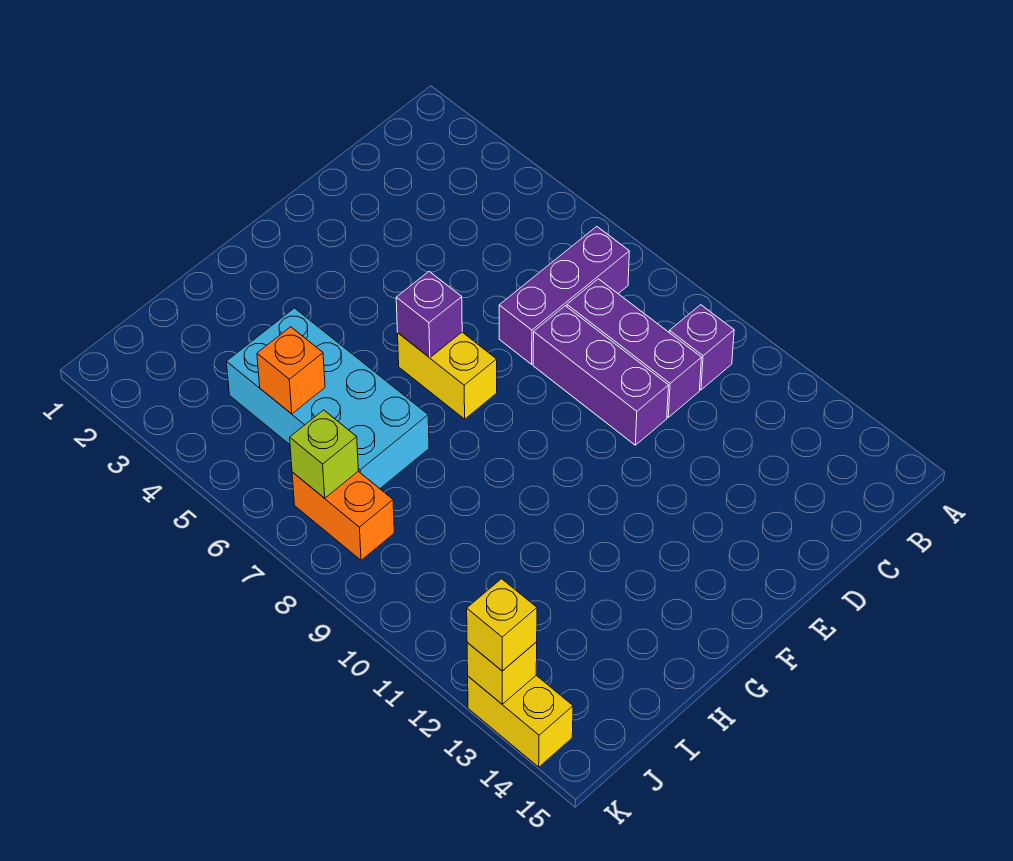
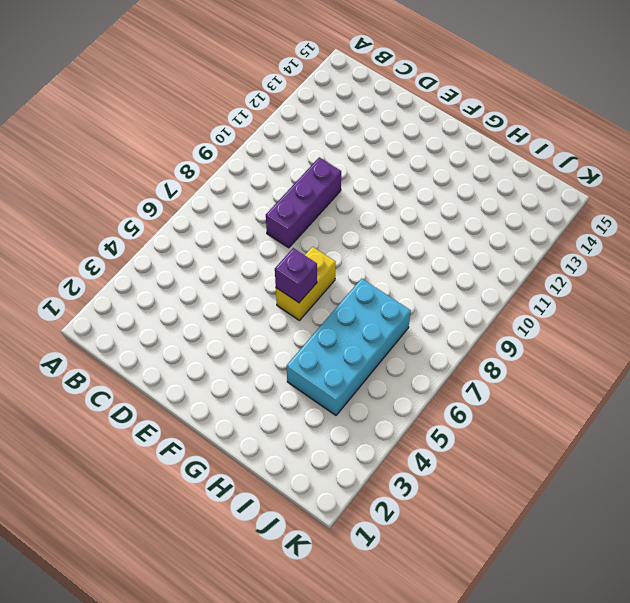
none -> purple brick B7:D7 level 1
none -> purple brick B10 level 1
none -> purple brick C8:C10 level 1

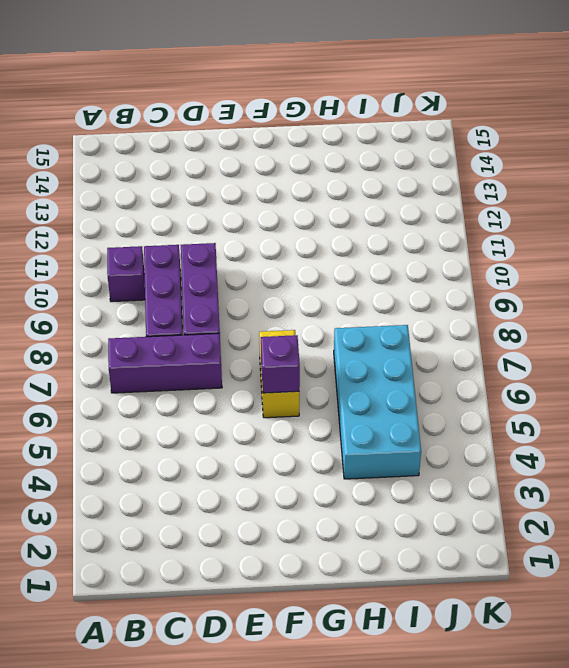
none -> orange brick J7:J8 level 1
none -> yellow brick K13:K14 level 1
none -> orange brick I5 level 2

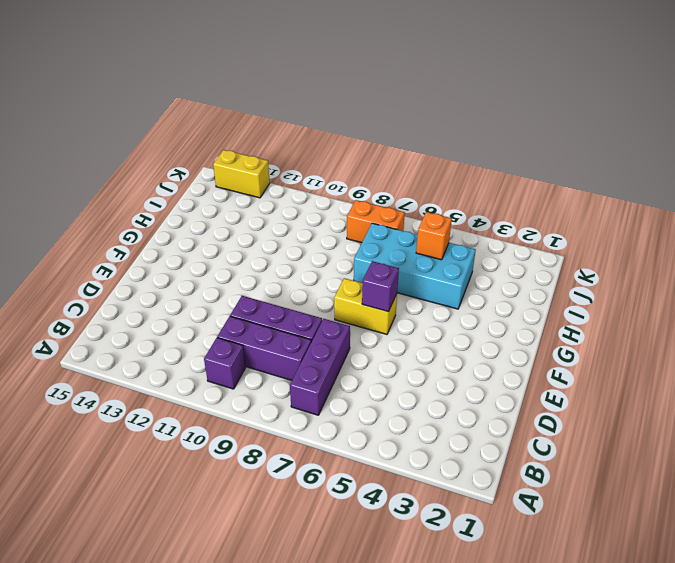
none -> lime brick J7 level 2
none -> yellow brick K13 level 2
none -> yellow brick K13 level 3

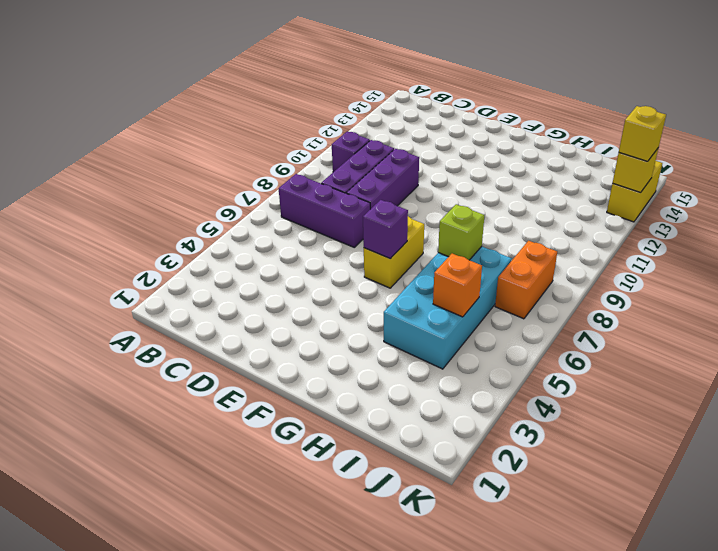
lime brick H7 level 2 -> lime brick J7 level 2

